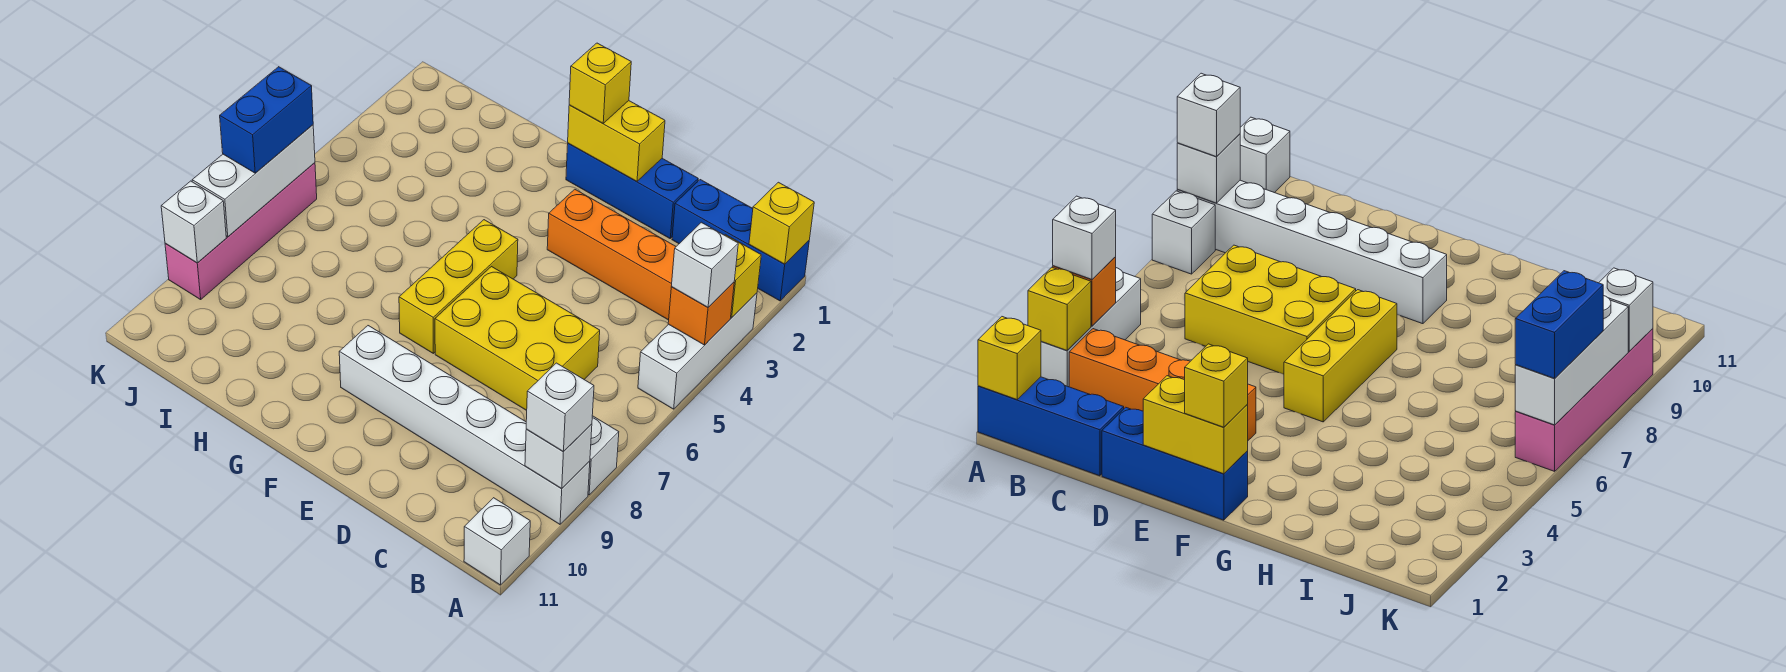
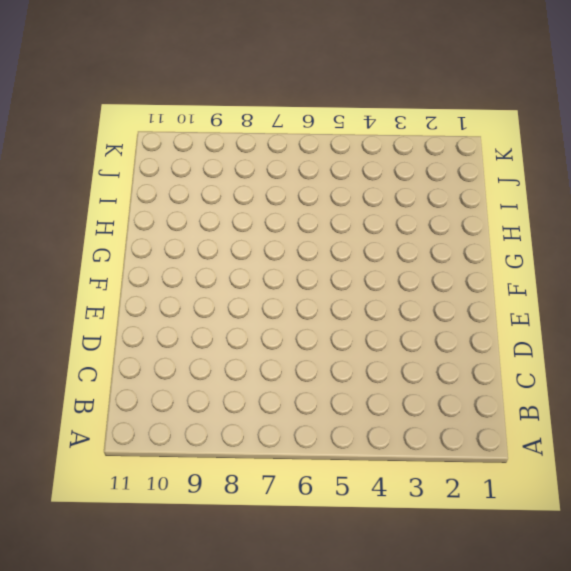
none -> blue brick A1:C1 level 1
none -> white brick A3:A5 level 1
none -> white brick A8 level 1

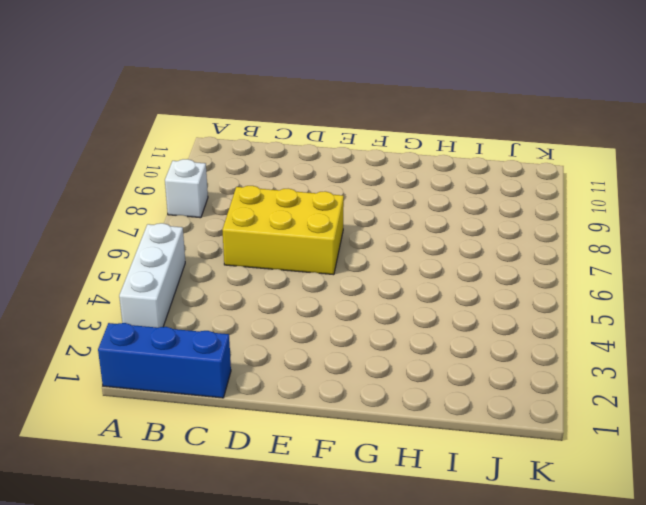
none -> white brick A9:F9 level 1
none -> white brick A11 level 1
none -> orange brick B3:E3 level 1

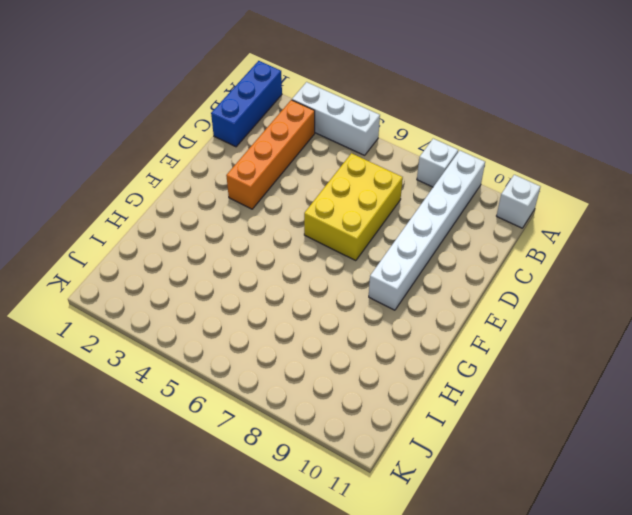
none -> blue brick D1:F1 level 1
none -> yellow brick F5:F7 level 1
none -> pink brick K6:K9 level 1

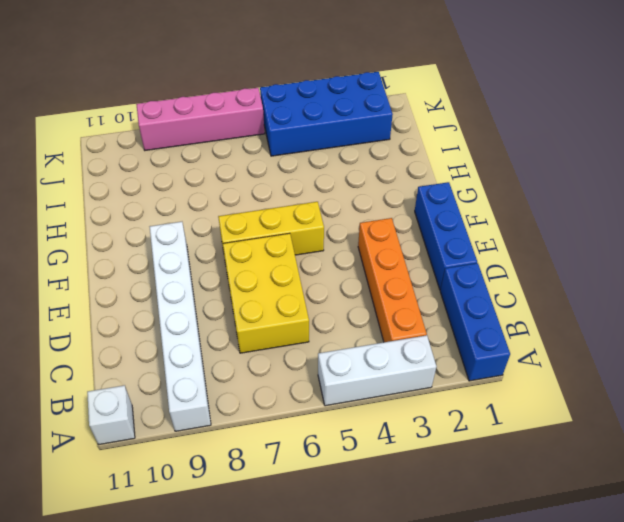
blue brick J2:K5 level 1 -> none
none -> white brick A8 level 1
none -> yellow brick A1 level 2
none -> yellow brick A3 level 2

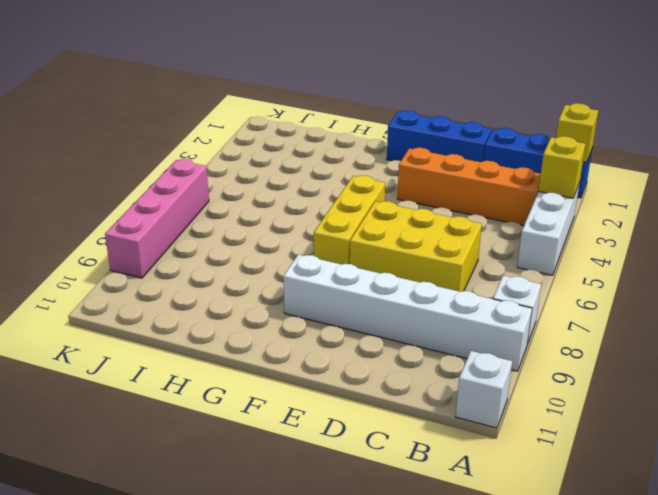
none -> orange brick A4 level 2
none -> white brick A9 level 2
none -> yellow brick E1:F1 level 2

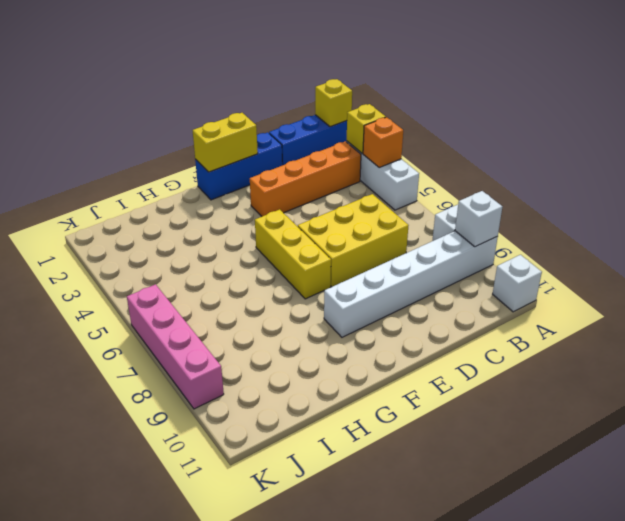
none -> white brick K6:K8 level 2
none -> white brick K9 level 2
none -> white brick A4 level 3

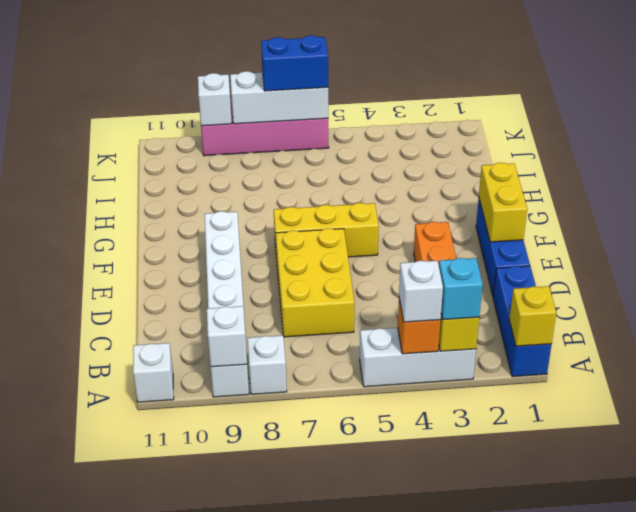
cyan brick A3 level 3 -> none
none -> white brick A9 level 3
none -> yellow brick F1 level 3

